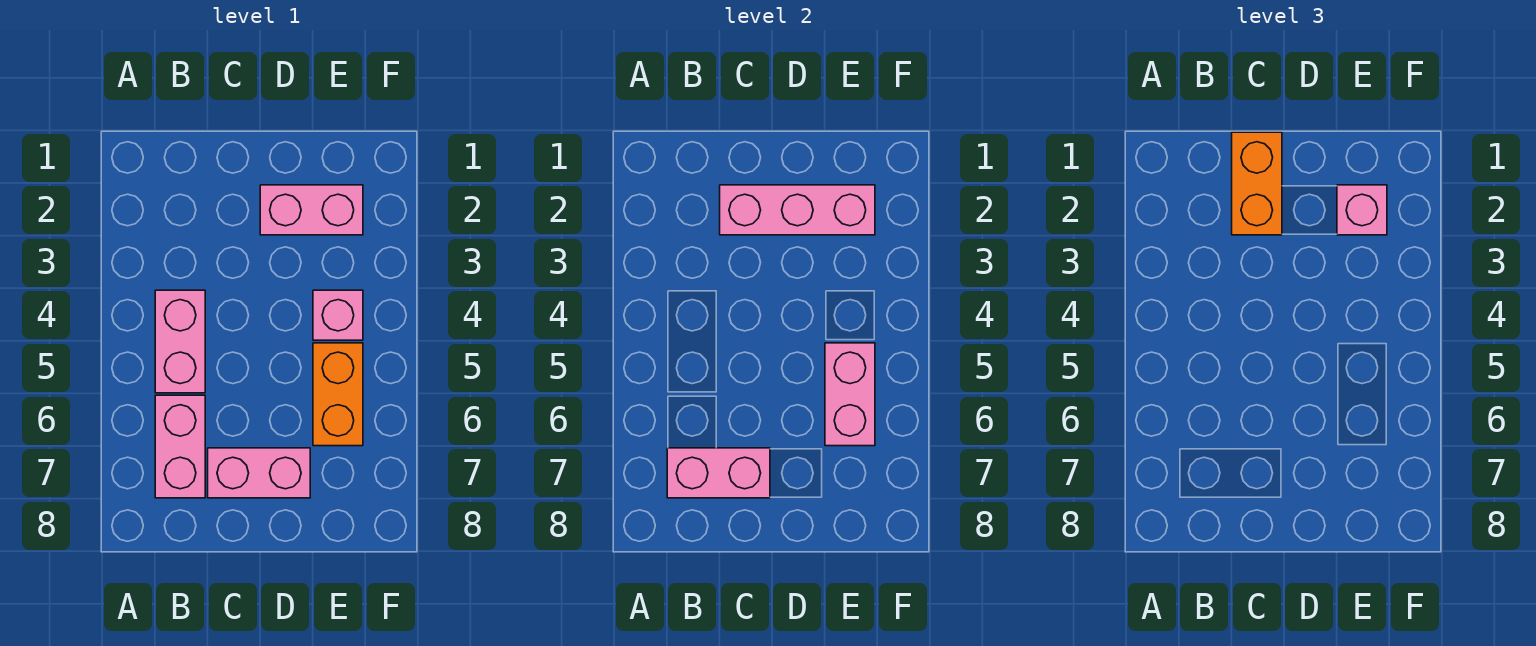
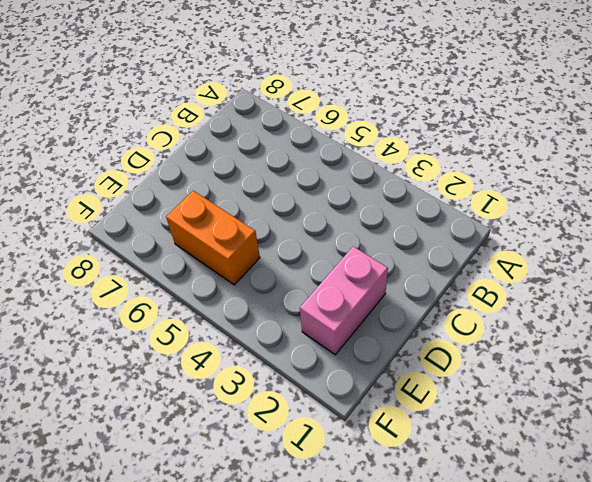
none -> pink brick B4:B5 level 1
none -> pink brick B6:B7 level 1

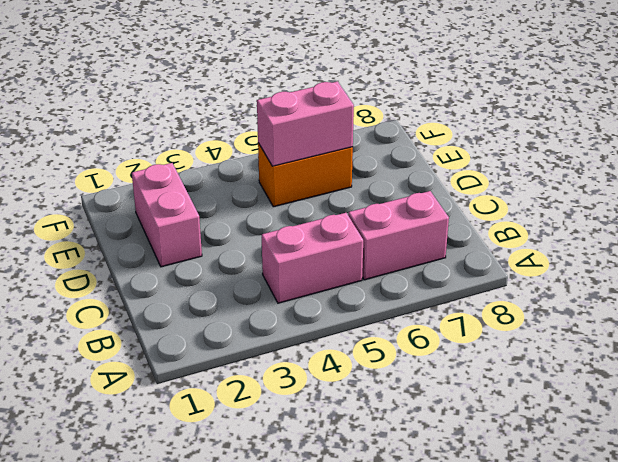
none -> pink brick C7:D7 level 1
none -> pink brick E4 level 1

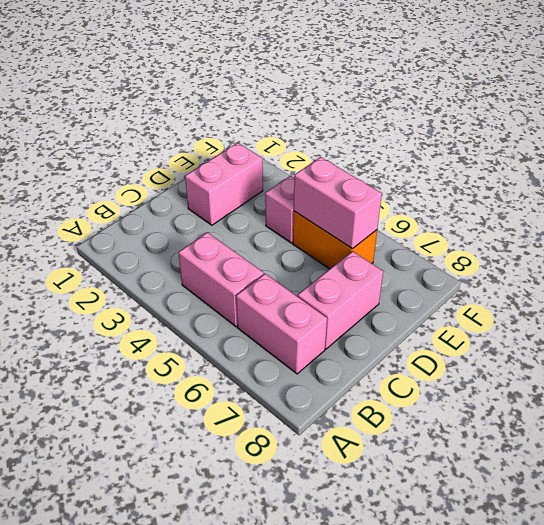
none -> pink brick B7:C7 level 2
none -> pink brick C2:E2 level 2

